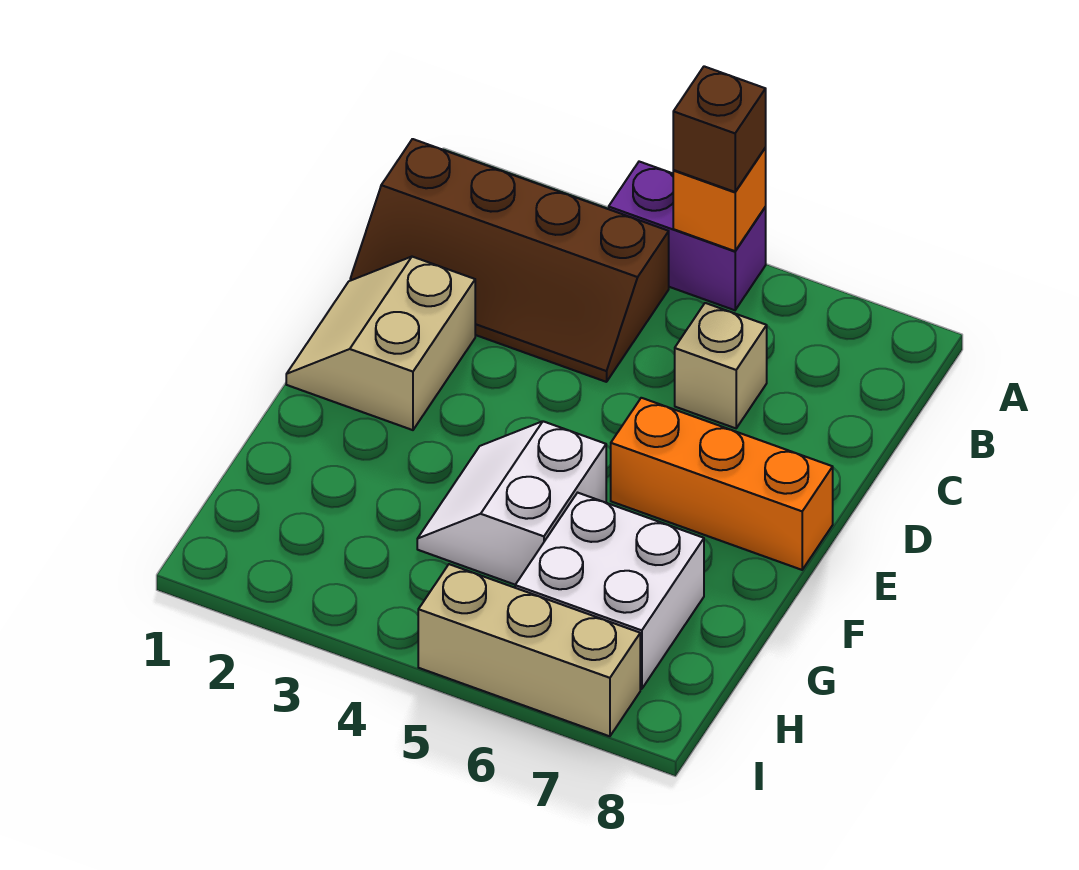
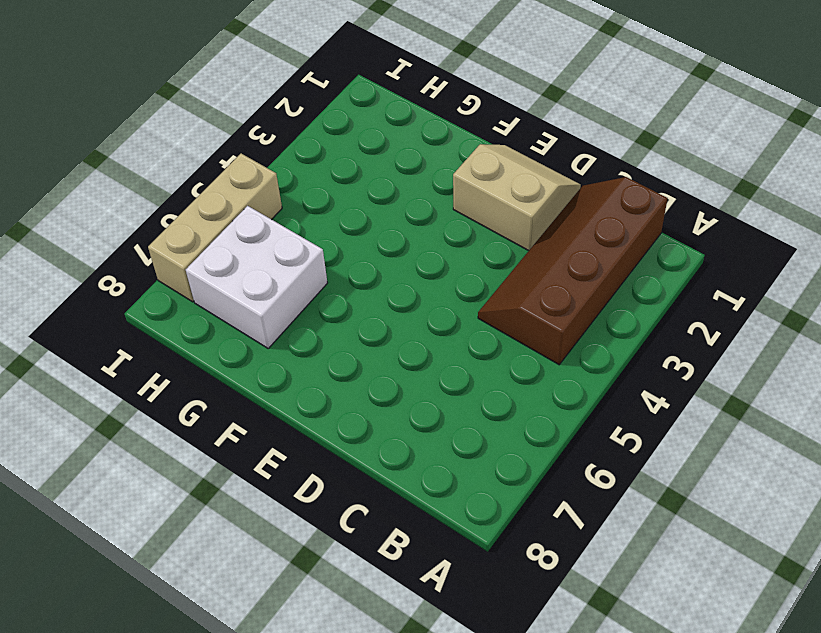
none -> purple brick A4:A5 level 1
none -> tan brick C6 level 1

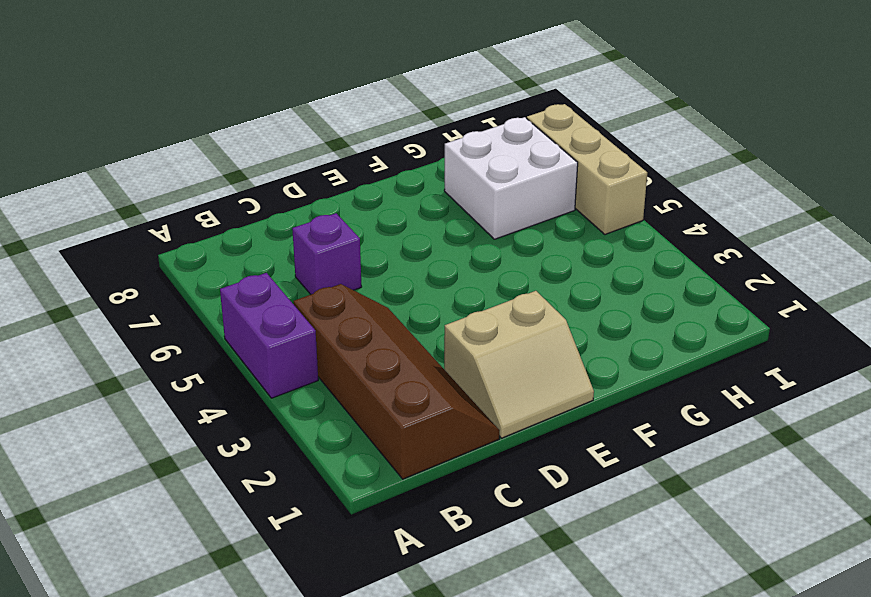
purple brick C6 level 1 -> tan brick C6 level 1
none -> orange brick E6:E8 level 1
none -> white slope F4:G5 level 1 top 5

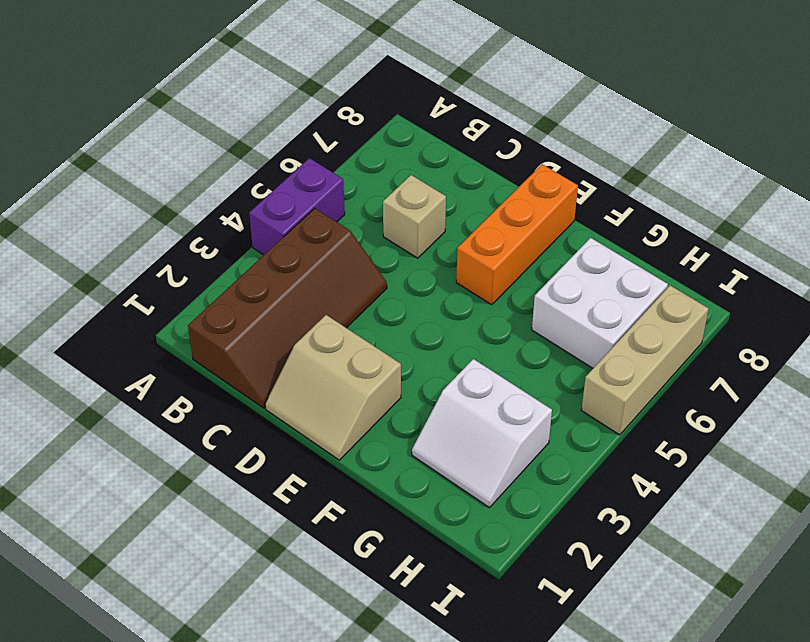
white slope G2:H3 level 1 top 3 -> white slope F4:G5 level 1 top 5
none -> orange brick A5 level 2
none -> brown brick A5 level 3

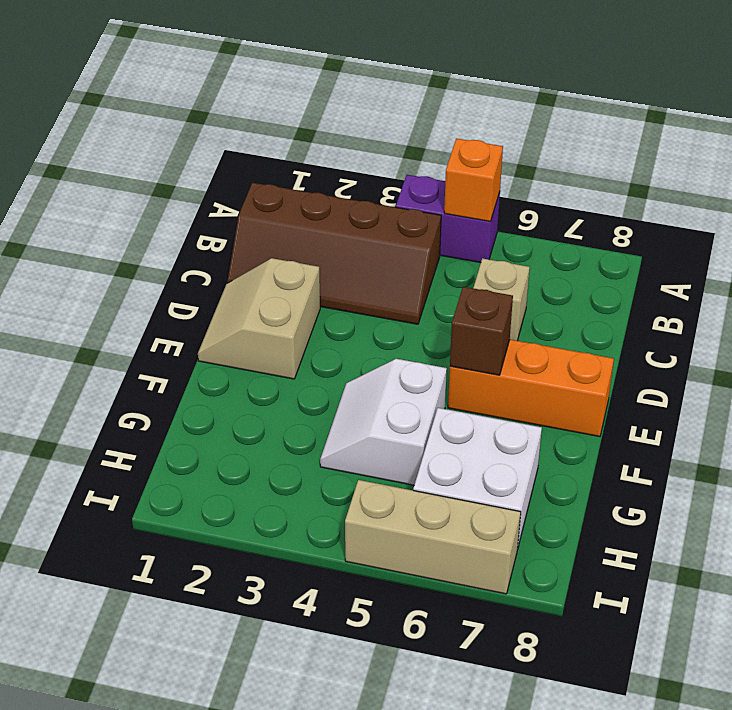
brown brick E6 level 2 -> brown brick A5 level 3

